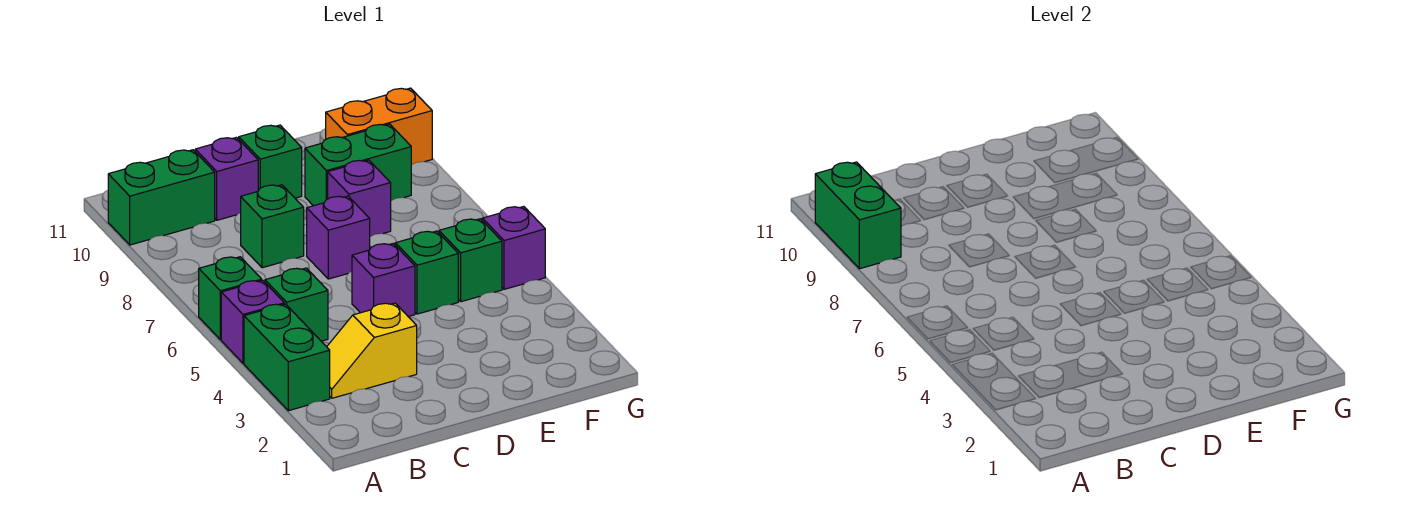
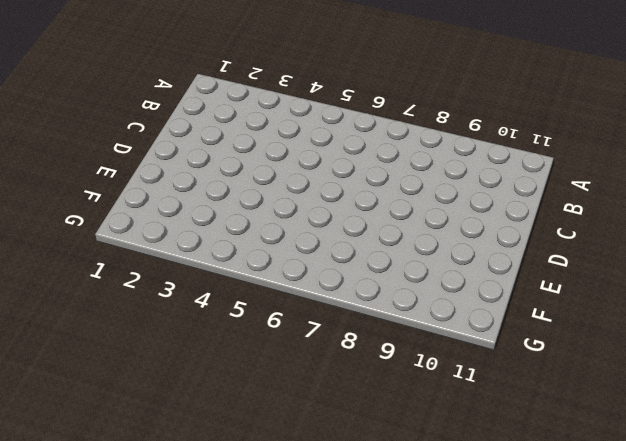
none -> green brick A3:A4 level 1
none -> purple brick A5 level 1
none -> green brick A6 level 1

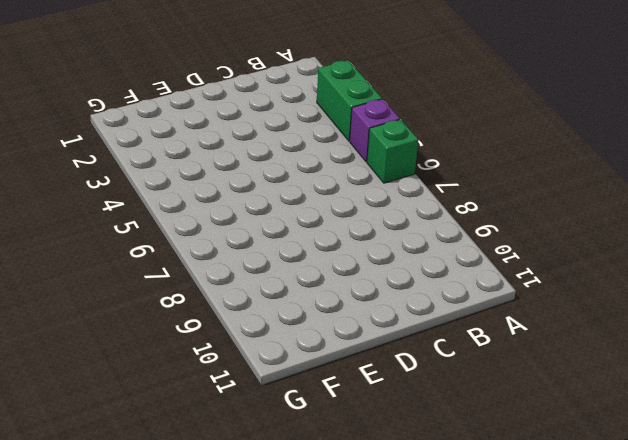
none -> green brick A10:B10 level 1
none -> yellow slope B3:C3 level 1 top C
none -> green brick B5 level 1

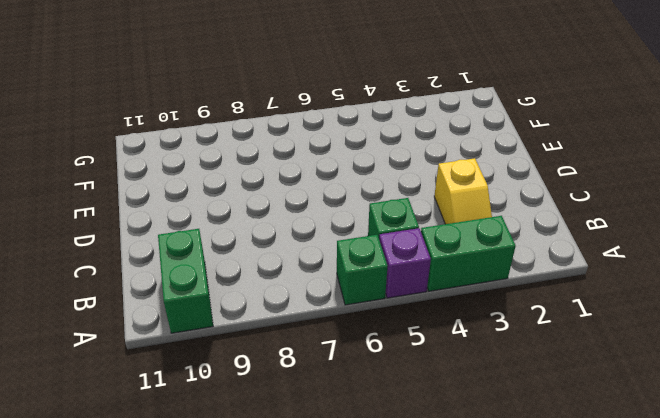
none -> green brick C8 level 1
none -> purple brick C10 level 1
none -> purple brick D5 level 1

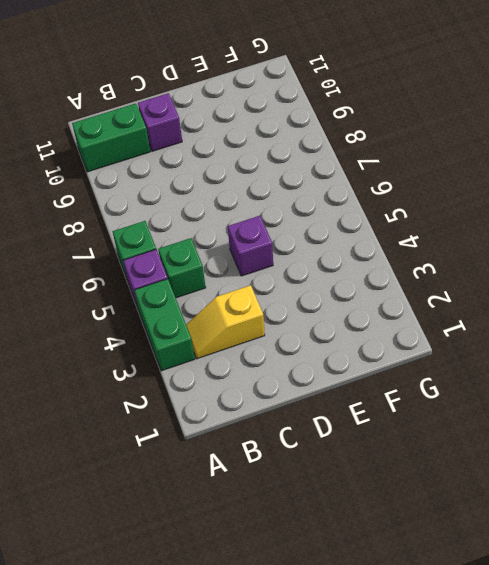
none -> green brick C8 level 1
none -> purple brick D7 level 1
none -> green brick D10 level 1

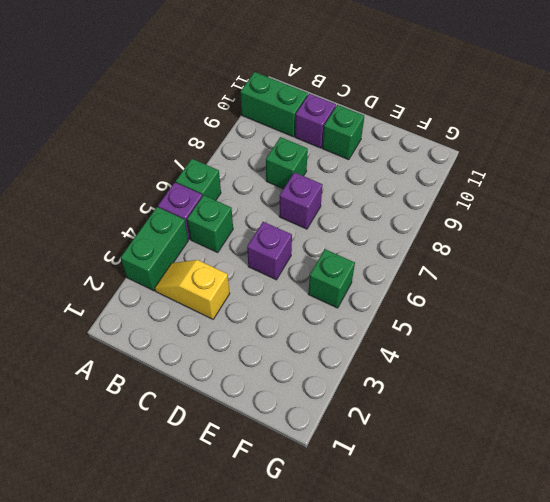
none -> green brick E5 level 1
none -> purple brick E8 level 1
none -> green brick E9:F9 level 1

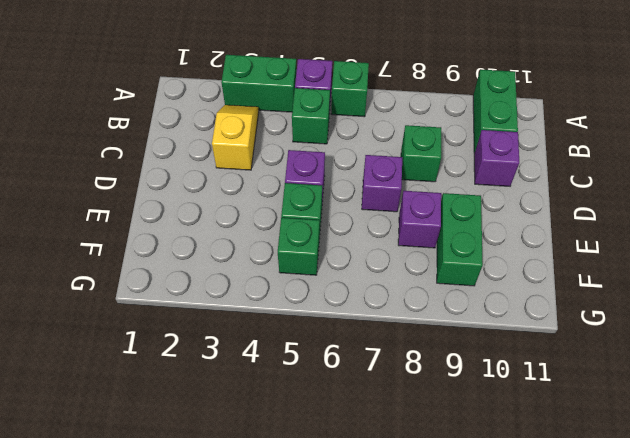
none -> green brick D10 level 1
none -> orange brick F10:G10 level 1
none -> purple brick G5 level 1

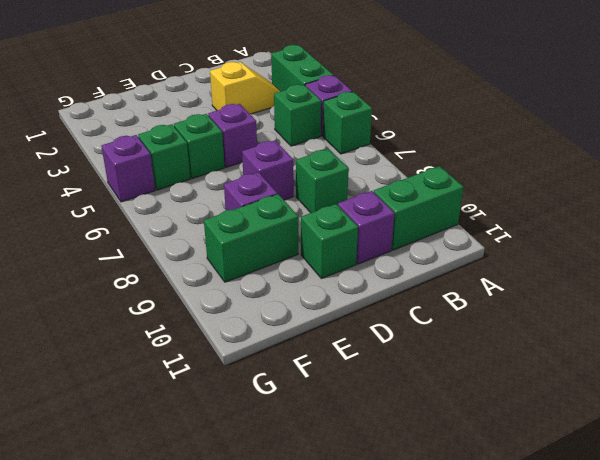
none -> orange brick F10:G10 level 1
none -> green brick A9:A10 level 2

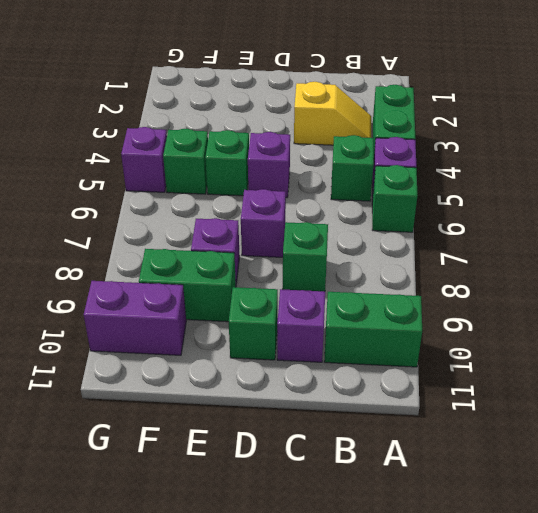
purple brick F10:G10 level 1 -> orange brick F10:G10 level 1
none -> green brick A9:A10 level 2

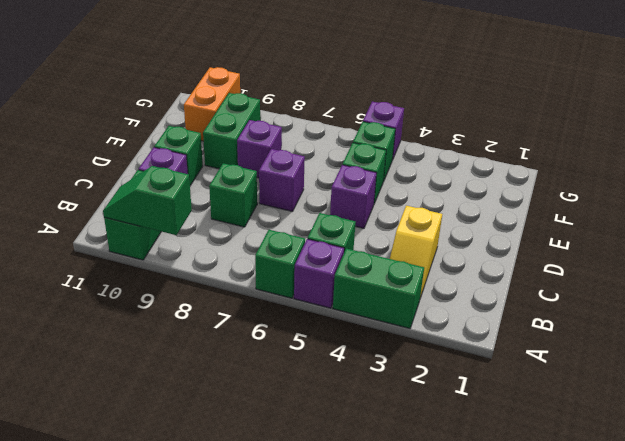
green slope A9:A10 level 2 top 9 -> green brick A9:A10 level 2

